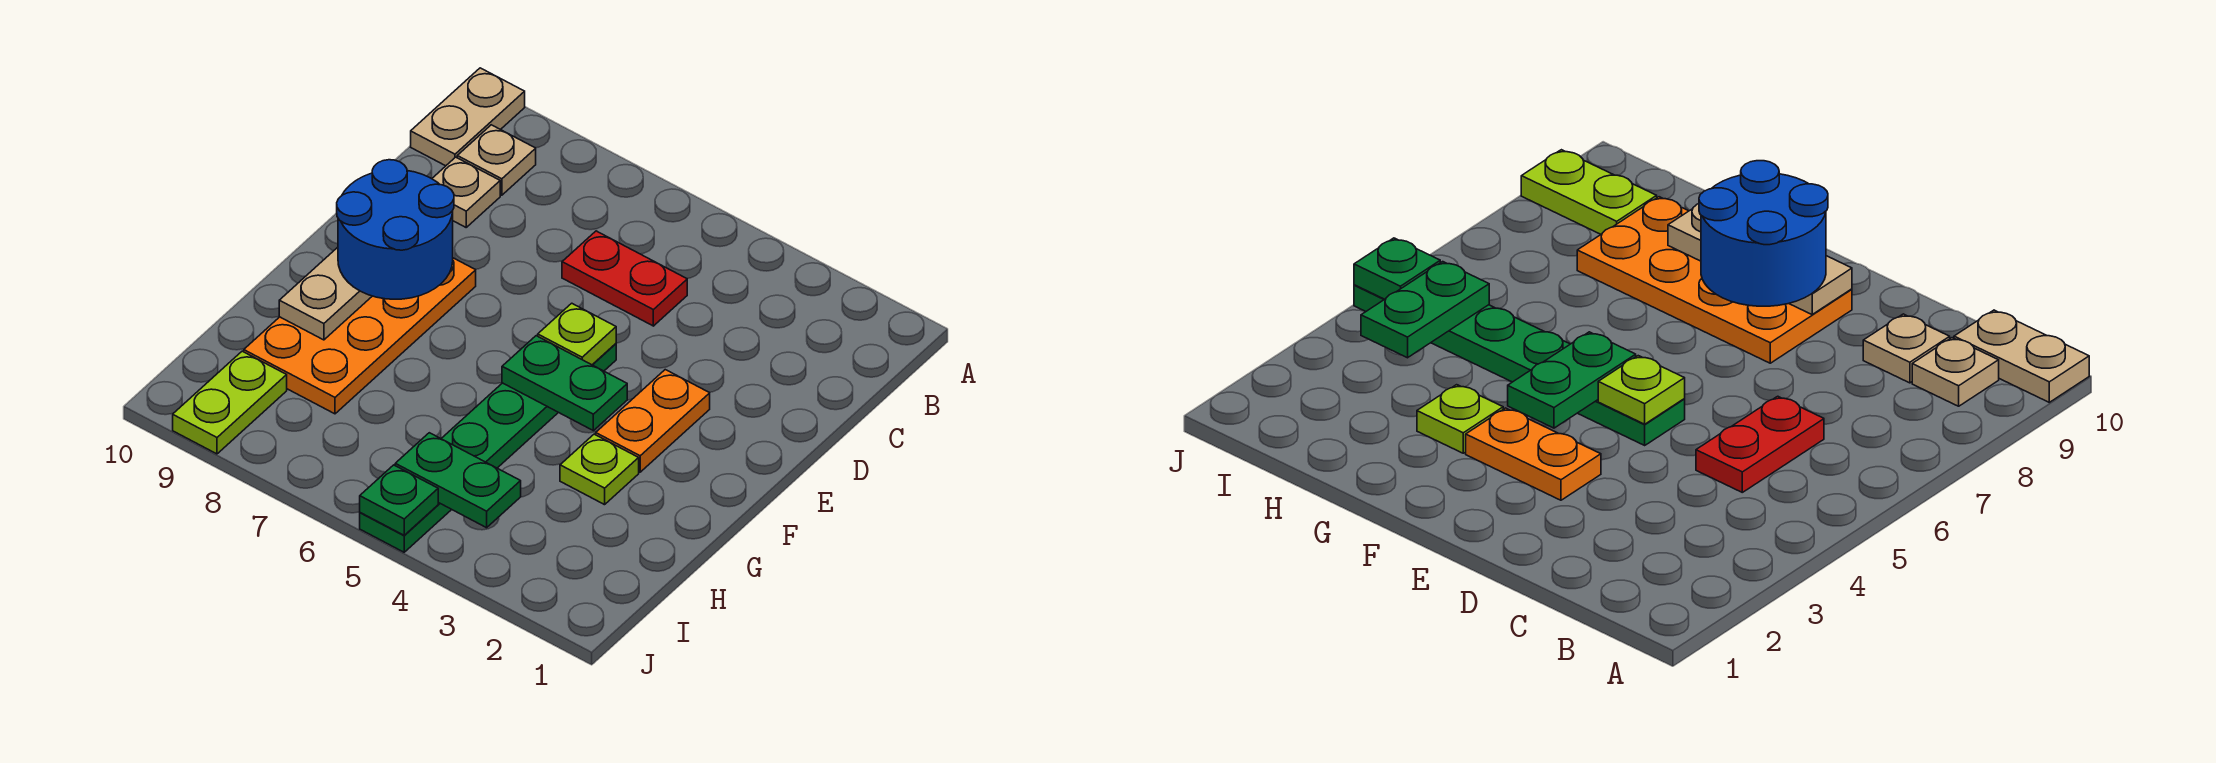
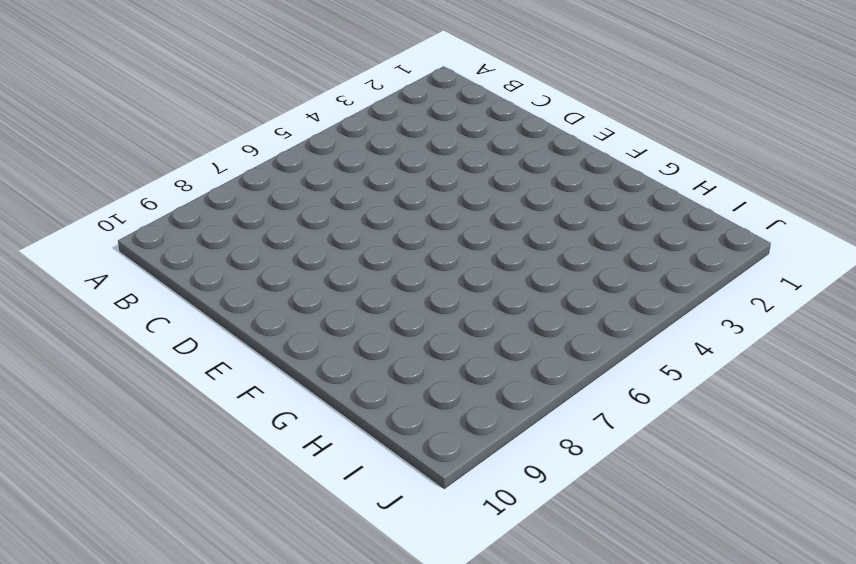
none -> tan plate A10:B10 level 1
none -> tan plate B9 level 1
none -> red plate C5:C6 level 1

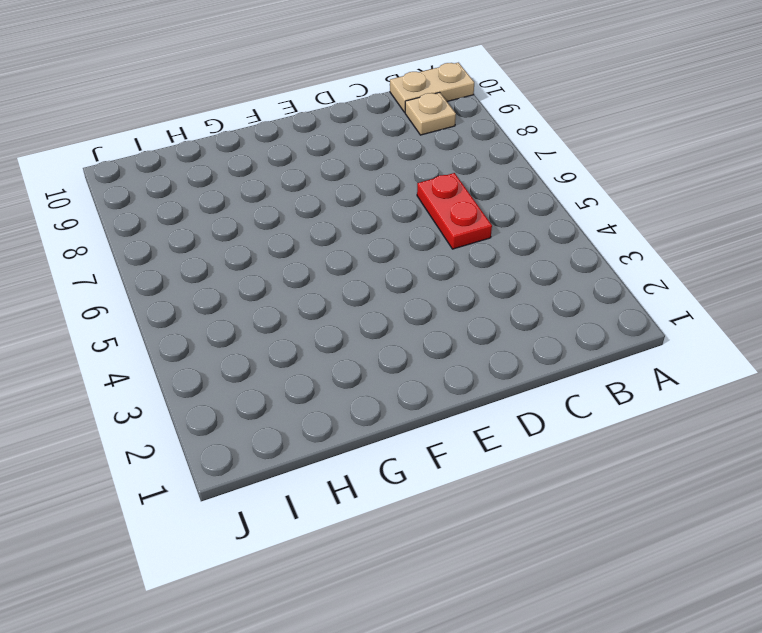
none -> tan plate C9 level 1
none -> orange plate E3:F3 level 1
none -> green plate E5:J5 level 1

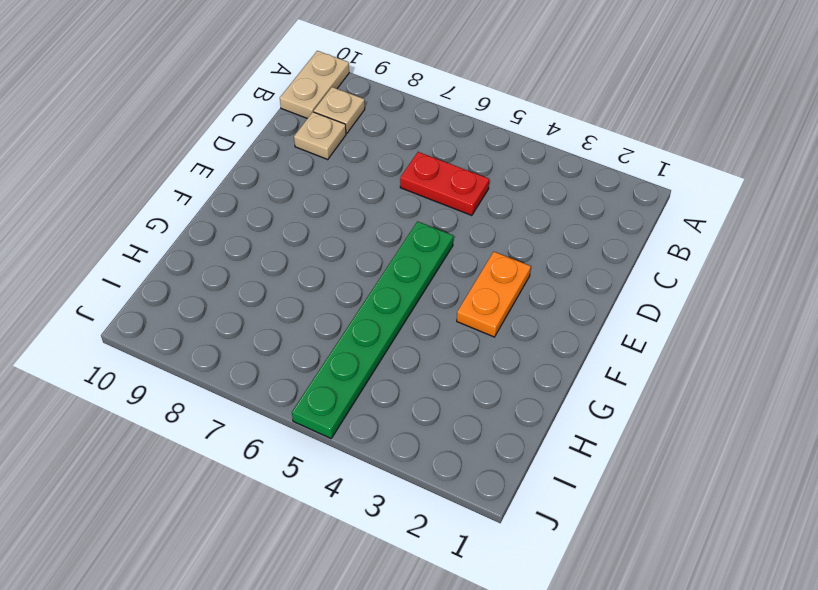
none -> orange plate E8:H9 level 1
none -> lime plate G3 level 1
none -> lime plate I9:J9 level 1

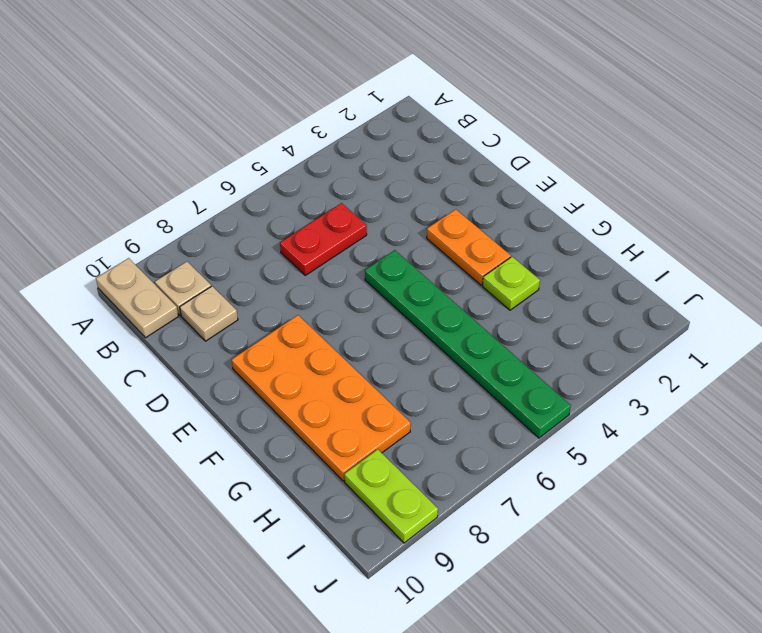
none -> lime plate E5 level 2
none -> tan plate E9:G9 level 2
none -> green plate F4:F5 level 2

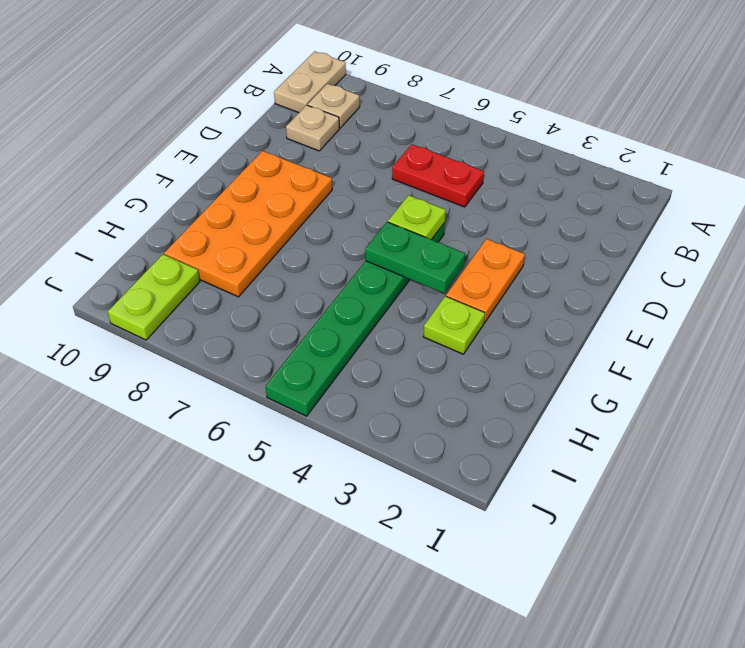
none -> tan plate E9:G9 level 2
none -> green plate I4:I5 level 2
none -> green plate J5 level 2

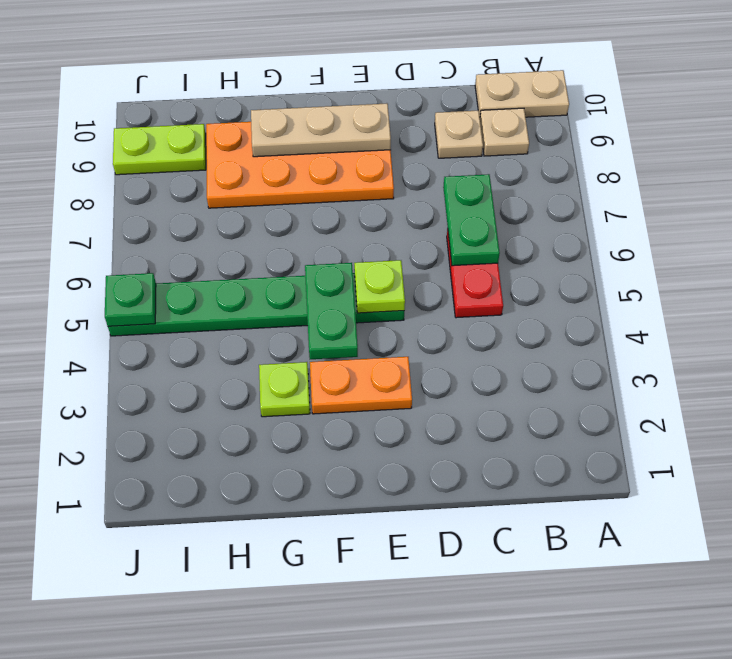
green plate C6:C7 level 2 -> green plate I4:I5 level 2
none -> blue round brick E8:F9 level 3

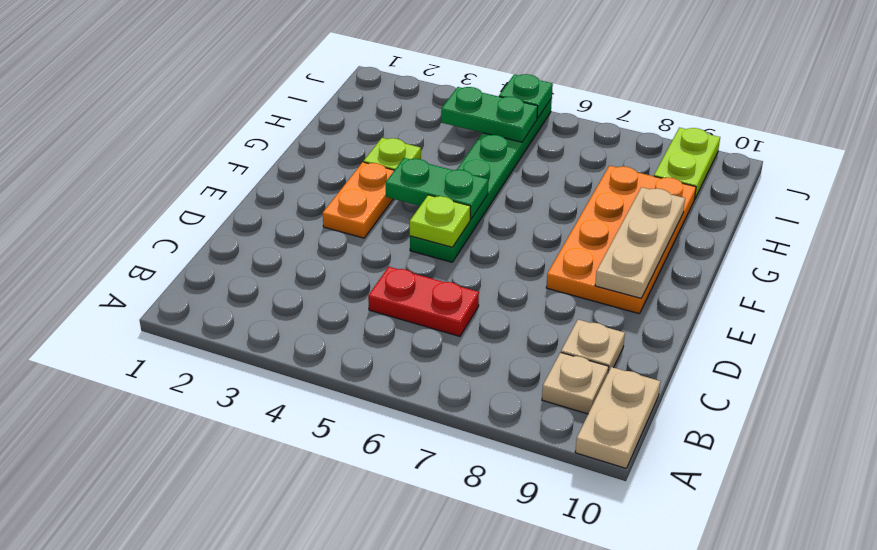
none -> blue round brick E8:F9 level 3

